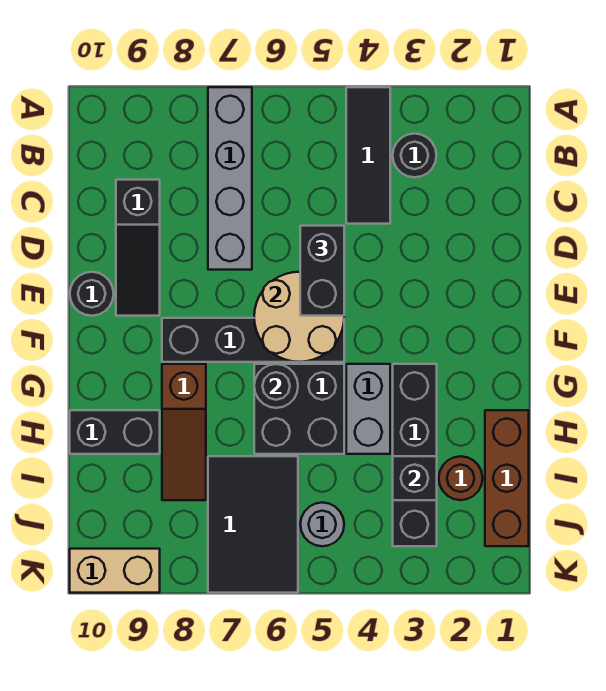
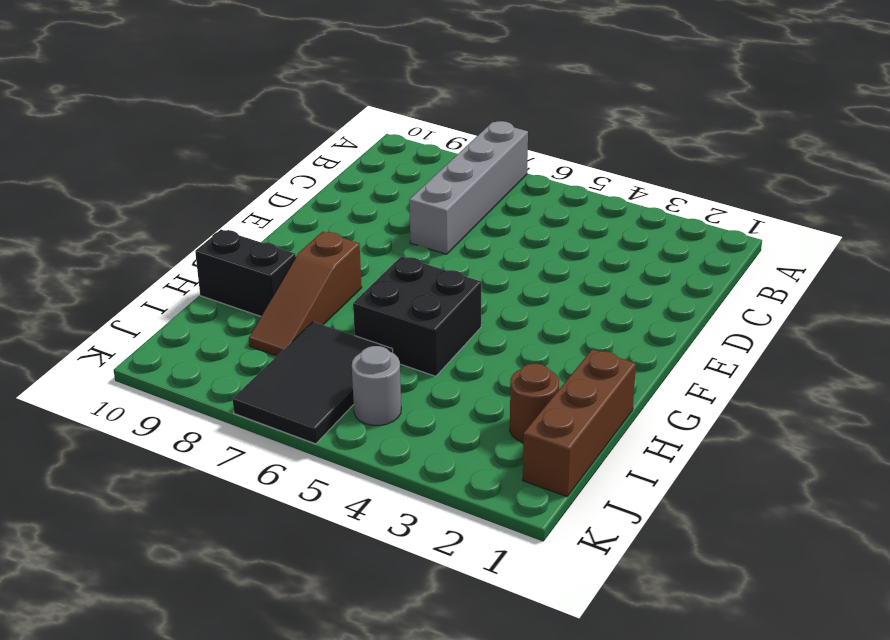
none -> black tile A4:C4 level 1
none -> black round brick B3 level 1
none -> black slope C9:E9 level 1 top C

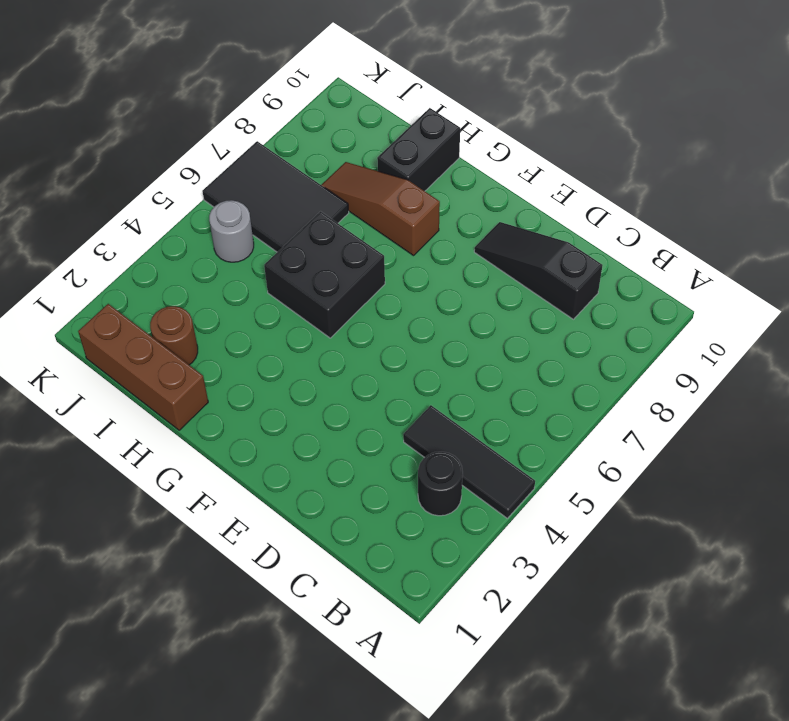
none -> grey brick A7:D7 level 1
none -> black round brick E10 level 1
none -> black brick F5:F8 level 1

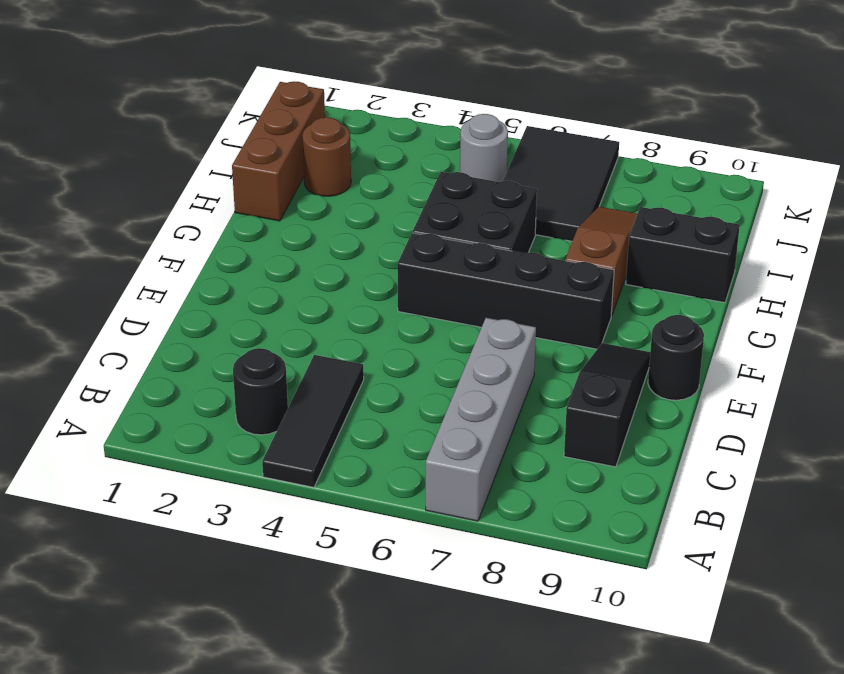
none -> black brick G3:J3 level 1
none -> grey brick G4:H4 level 1
none -> tan brick K9:K10 level 1

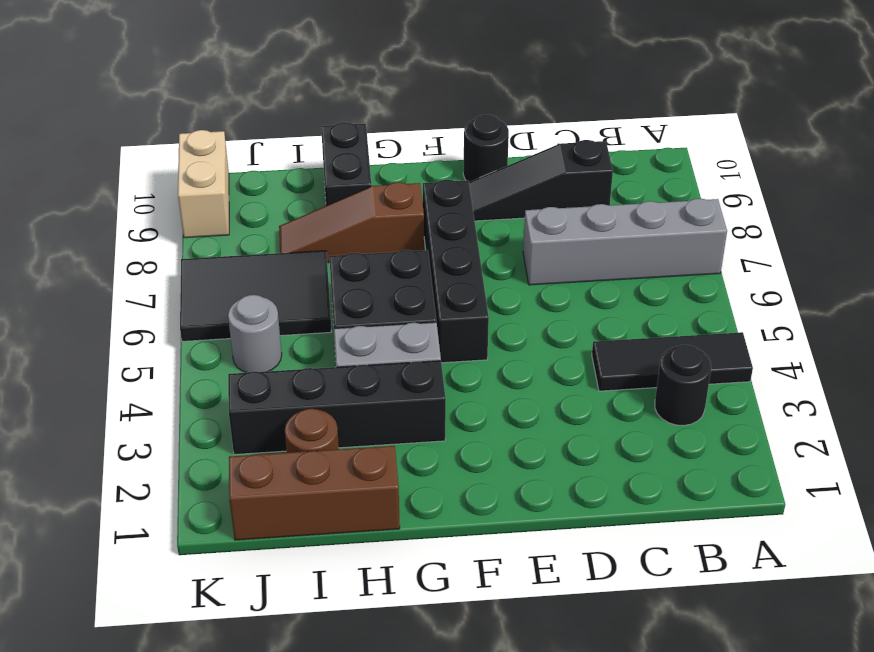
none -> tan round brick E5:F6 level 2
none -> black round brick G6 level 2
none -> black brick I3 level 2

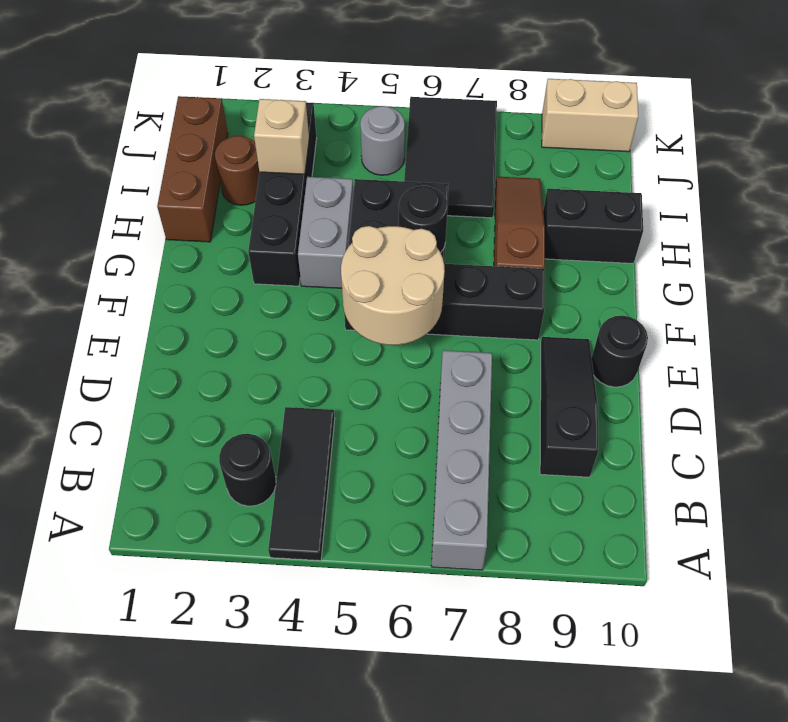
tan brick I3 level 2 -> black brick I3 level 2
none -> black brick D5:E5 level 3

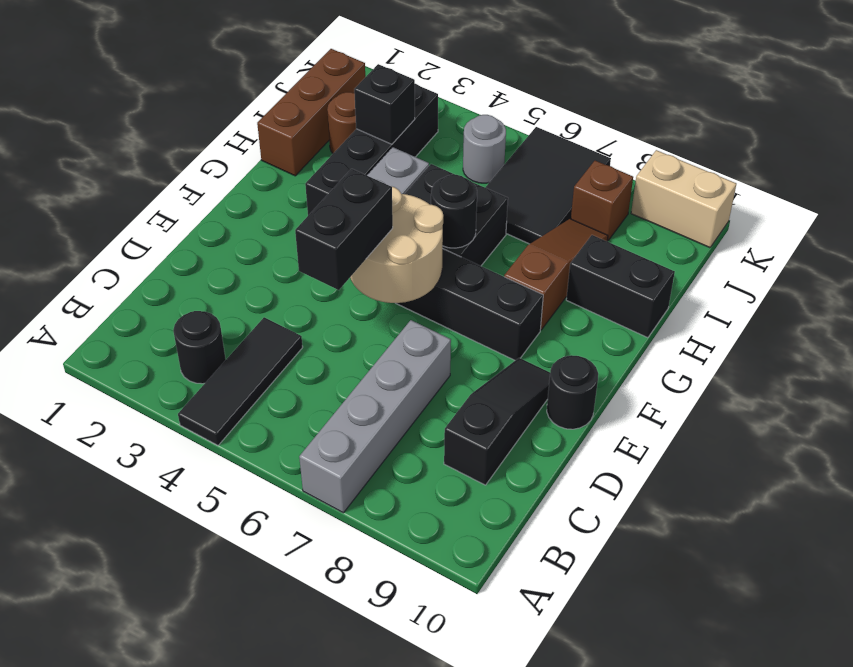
brown brick J8 level 1 -> none

